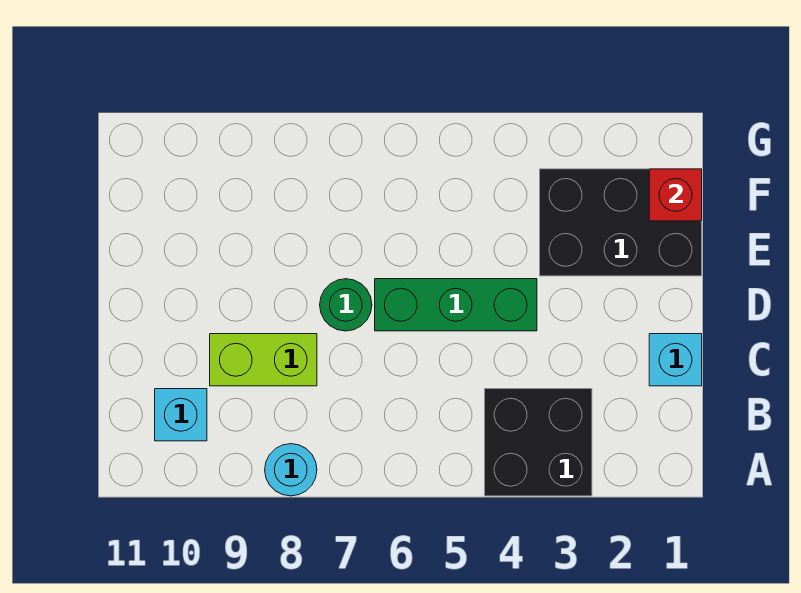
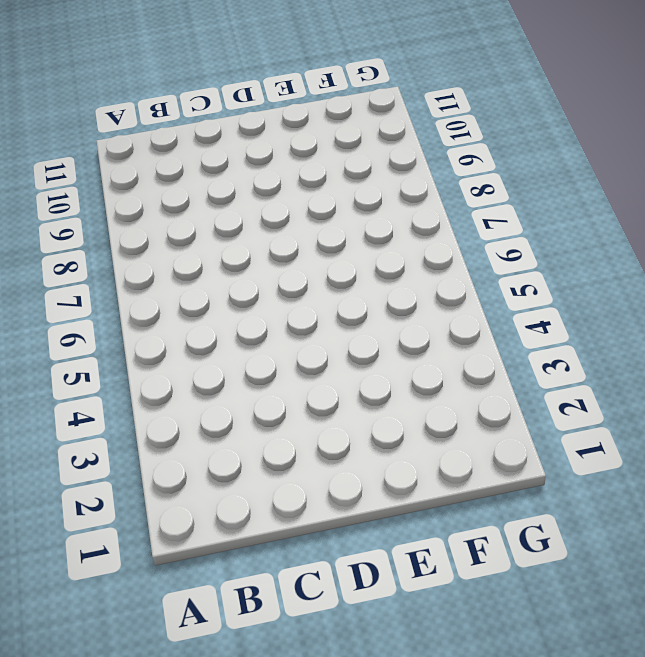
none -> black brick A3:B4 level 1
none -> cyan round brick A8 level 1

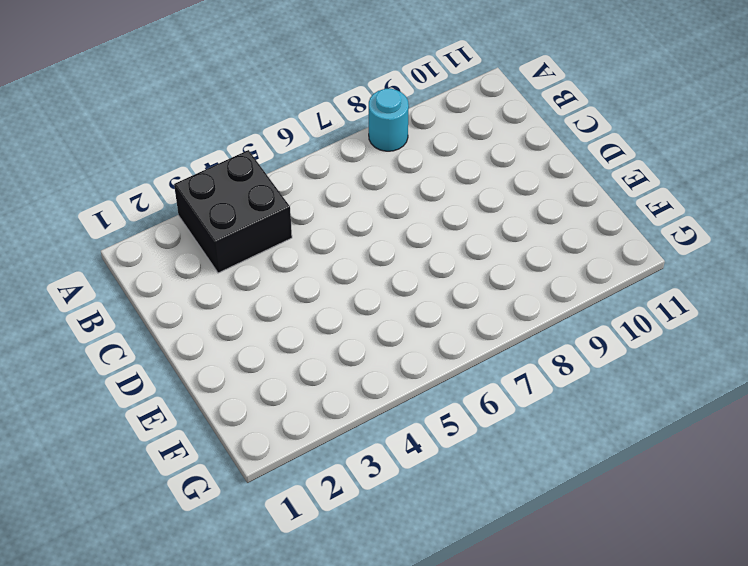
none -> cyan brick B10 level 1
none -> cyan brick C1 level 1

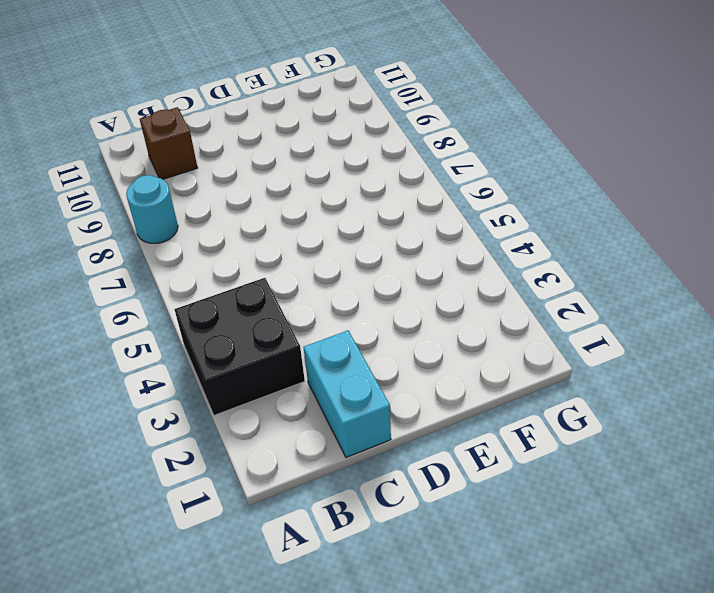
brown brick B10 level 1 -> cyan brick B10 level 1
cyan brick C1:C2 level 1 -> cyan brick C1 level 1
none -> lime brick C8:C9 level 1
none -> green brick D4:D6 level 1

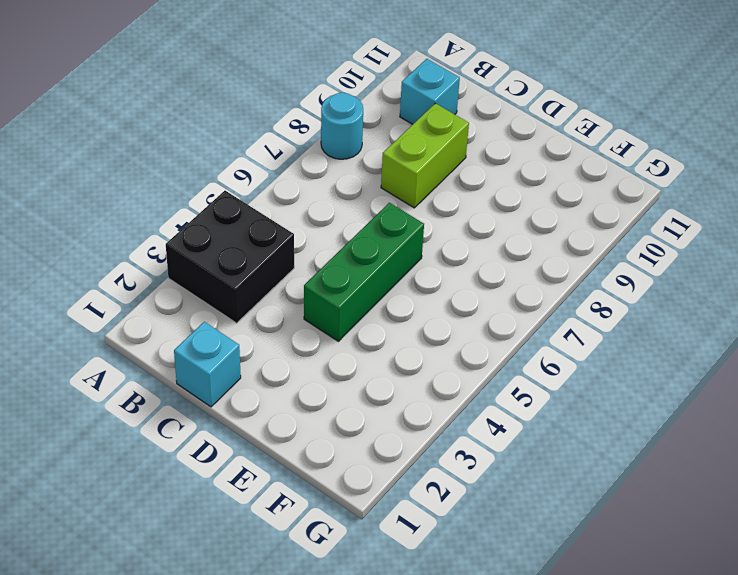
none -> green round brick D7 level 1
none -> black brick E1:F3 level 1

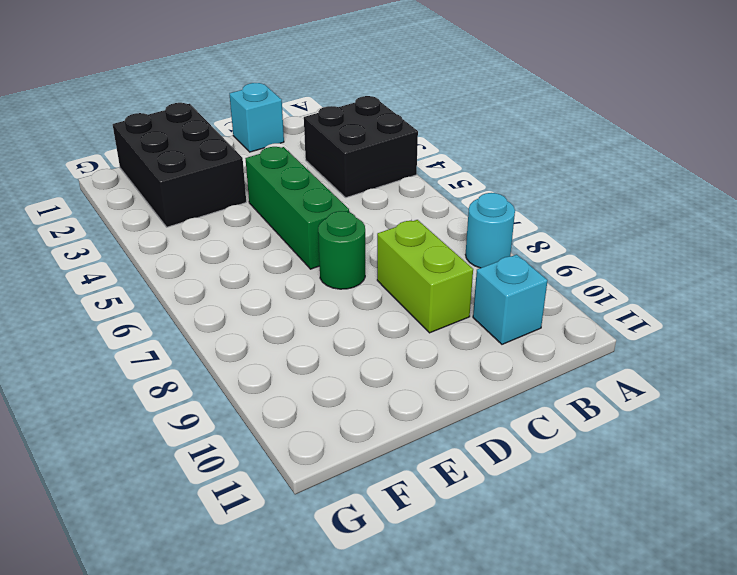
none -> red brick F1 level 2

